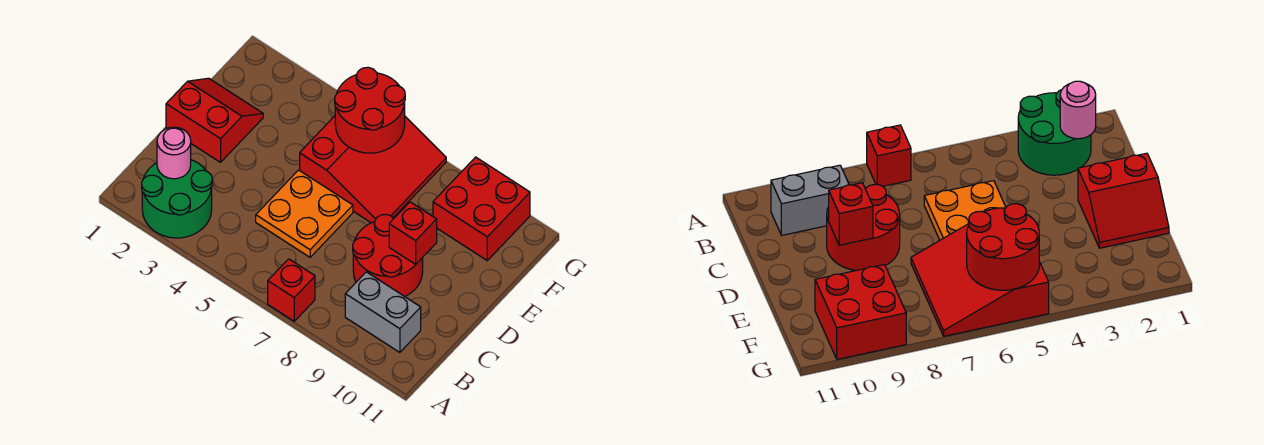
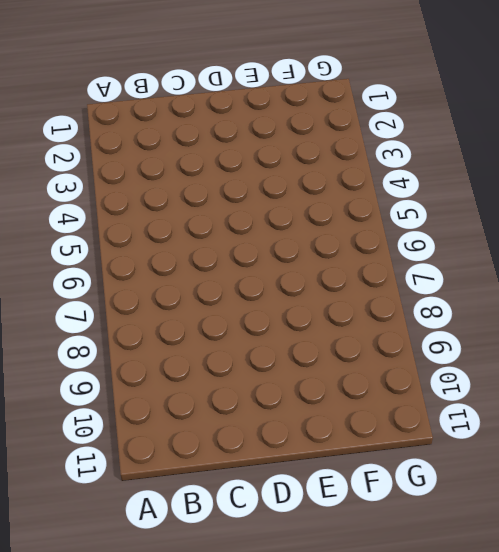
none -> green round brick A2:B3 level 1
none -> red brick A7 level 1

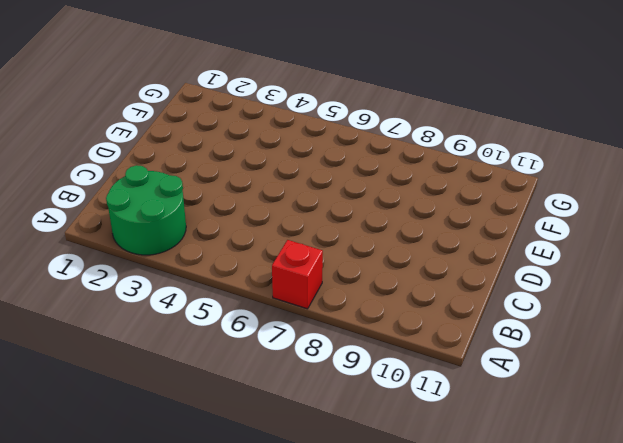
none -> grey brick B9:B10 level 1
none -> orange plate C5:D6 level 1

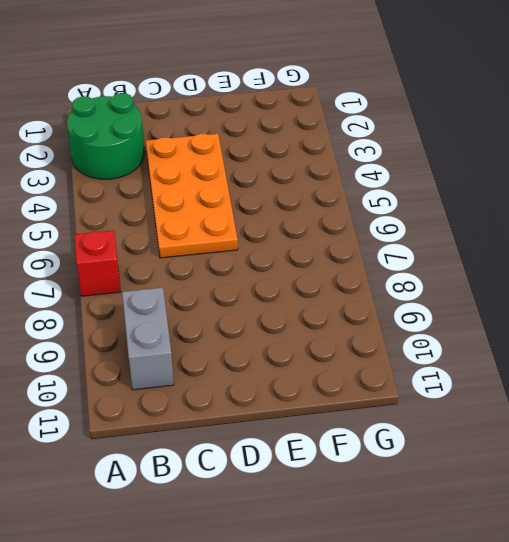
orange plate C3:D6 level 1 -> orange plate C5:D6 level 1
none -> red round brick C8:D9 level 1
none -> red slope D1:E2 level 1 top D

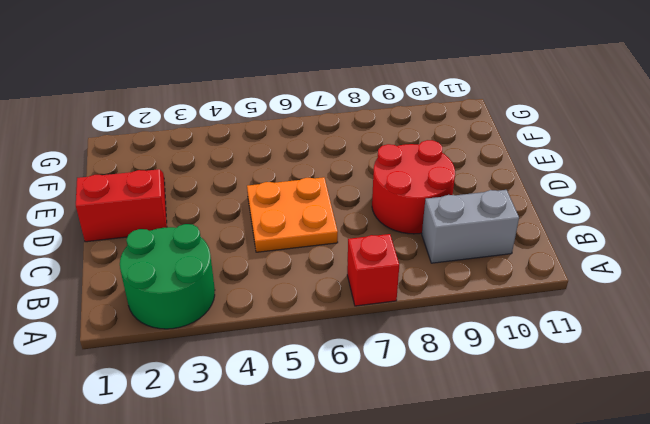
none -> red slope E5:G7 level 1 top 5
none -> red brick F9:G10 level 1

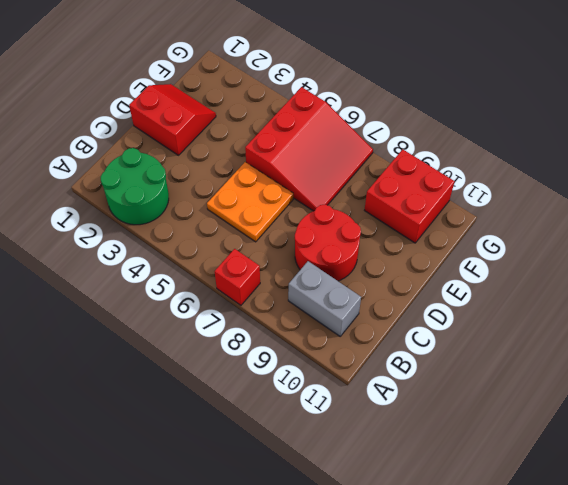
none -> pink round brick B2 level 2
none -> red brick D9 level 2

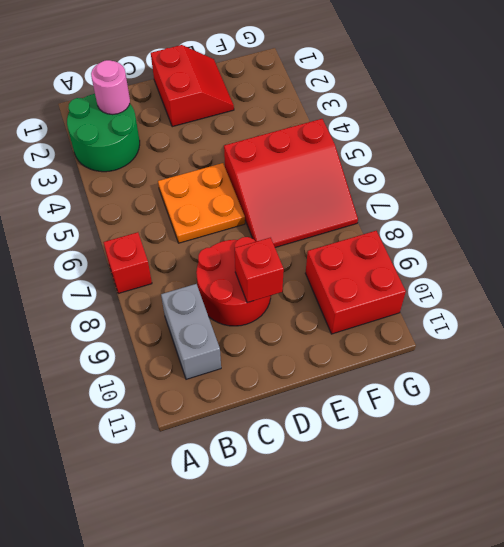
none -> red round brick F5:G6 level 2

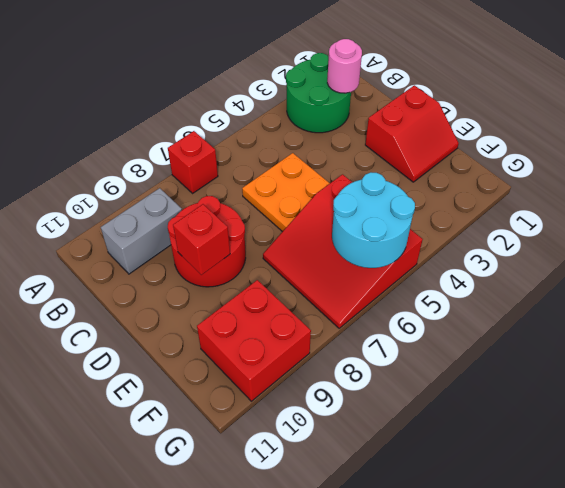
cyan round brick F5:G6 level 2 -> red round brick F5:G6 level 2

